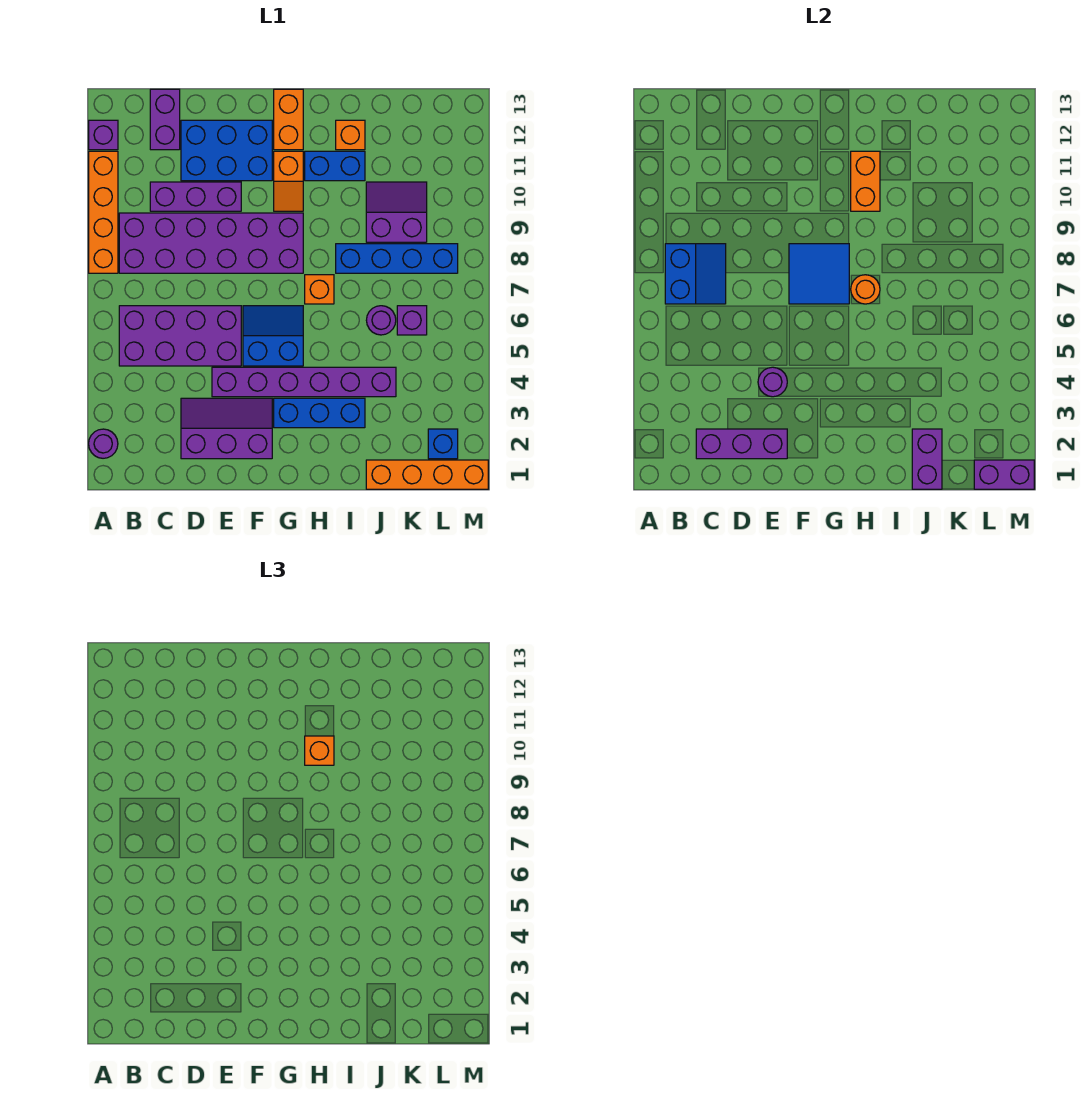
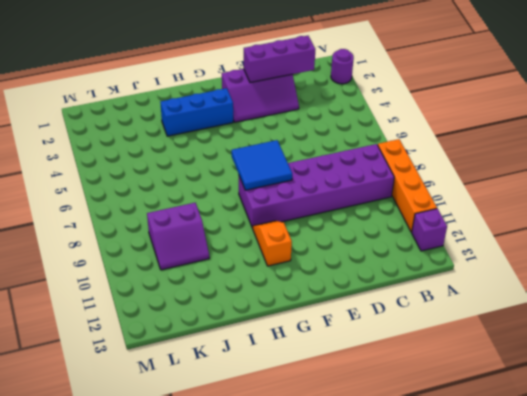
none -> purple brick B5:E6 level 1
none -> purple brick C10:E10 level 1
none -> purple brick C12:C13 level 1
none -> blue brick D11:F12 level 1

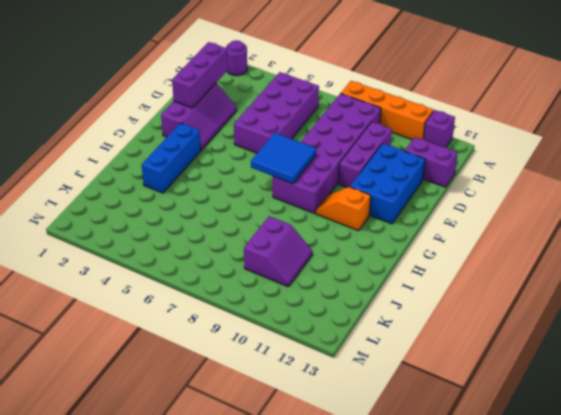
none -> purple brick E4:J4 level 1
none -> blue slope F5:G6 level 1 top 5
none -> orange brick G12:G13 level 1
none -> orange brick H7 level 1

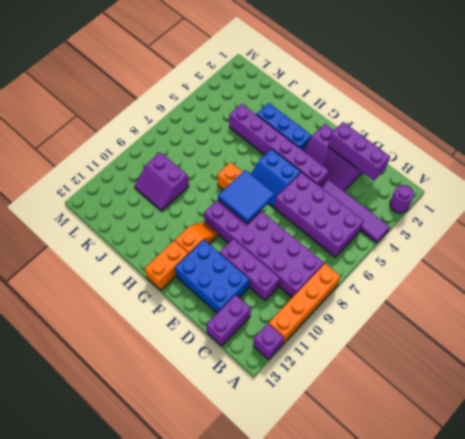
purple tile A4:D4 level 1 -> none
none -> blue brick H11:I11 level 1
none -> blue brick I8:L8 level 1
none -> orange brick I12 level 1
none -> orange brick J1:M1 level 1

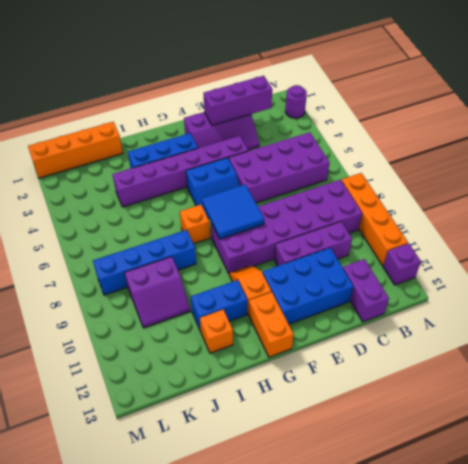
none -> purple round brick J6 level 1
none -> purple brick K6 level 1
none -> blue brick L2 level 1
none -> blue slope B7:C8 level 2 top B

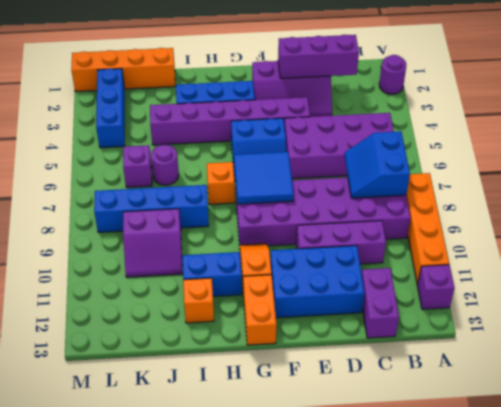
blue brick L2:L4 level 1 -> blue brick L2 level 1
none -> purple round brick E4 level 2
none -> orange round brick H7 level 2
none -> orange brick H10:H11 level 2
none -> purple brick J1:J2 level 2

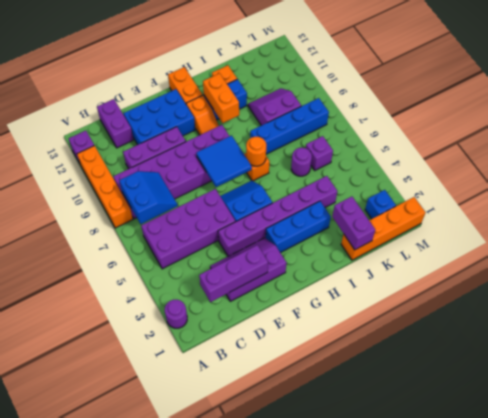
none -> purple round brick E4 level 2
none -> purple brick L1:M1 level 2
none -> orange brick H10 level 3

